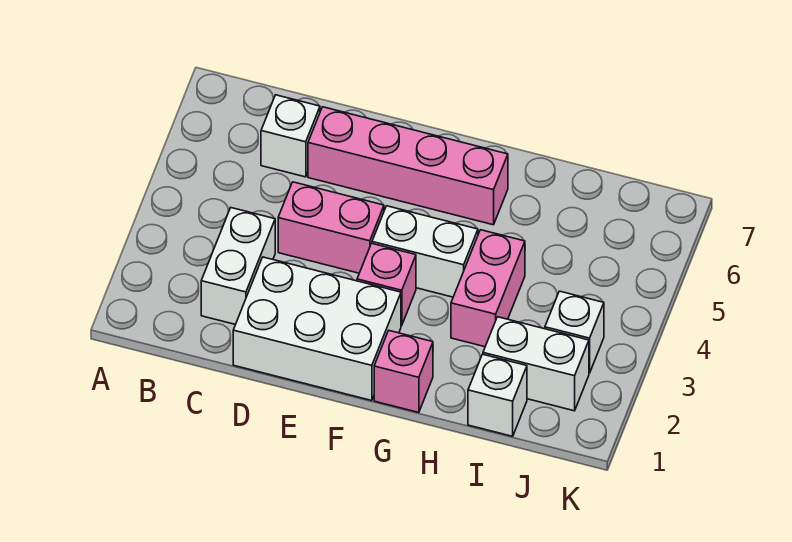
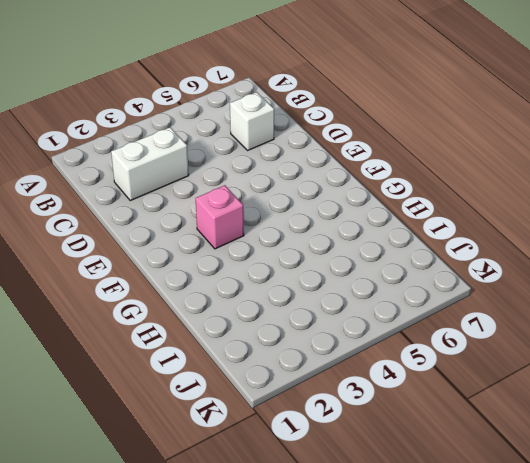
none -> white brick D1:F2 level 1
none -> pink brick D4:E4 level 1
none -> pink brick D6:G6 level 1

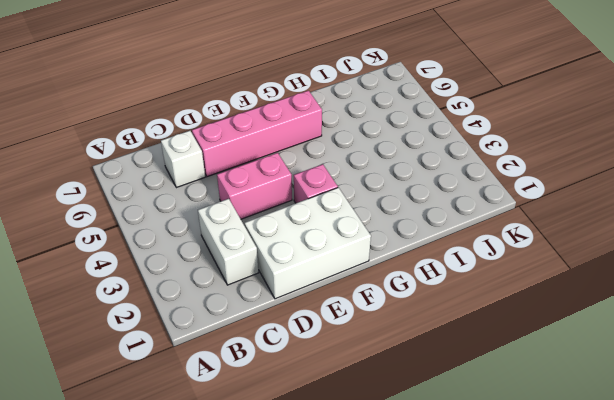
none -> white brick F4:G4 level 1
none -> pink brick G1 level 1
none -> pink brick H3:H4 level 1

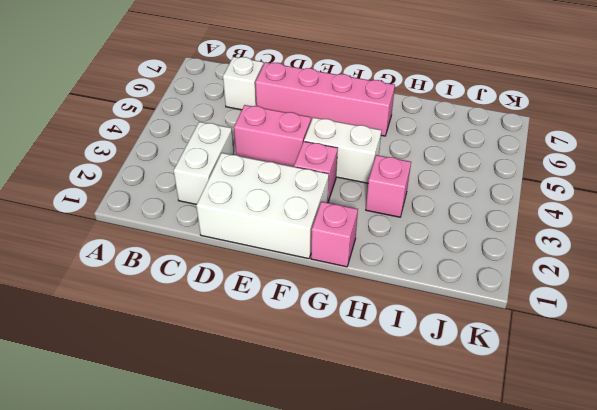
pink brick H3 level 1 -> pink brick H3:H4 level 1
none -> white brick I1 level 1
none -> white brick I2:J2 level 1
none -> white brick J3 level 1

